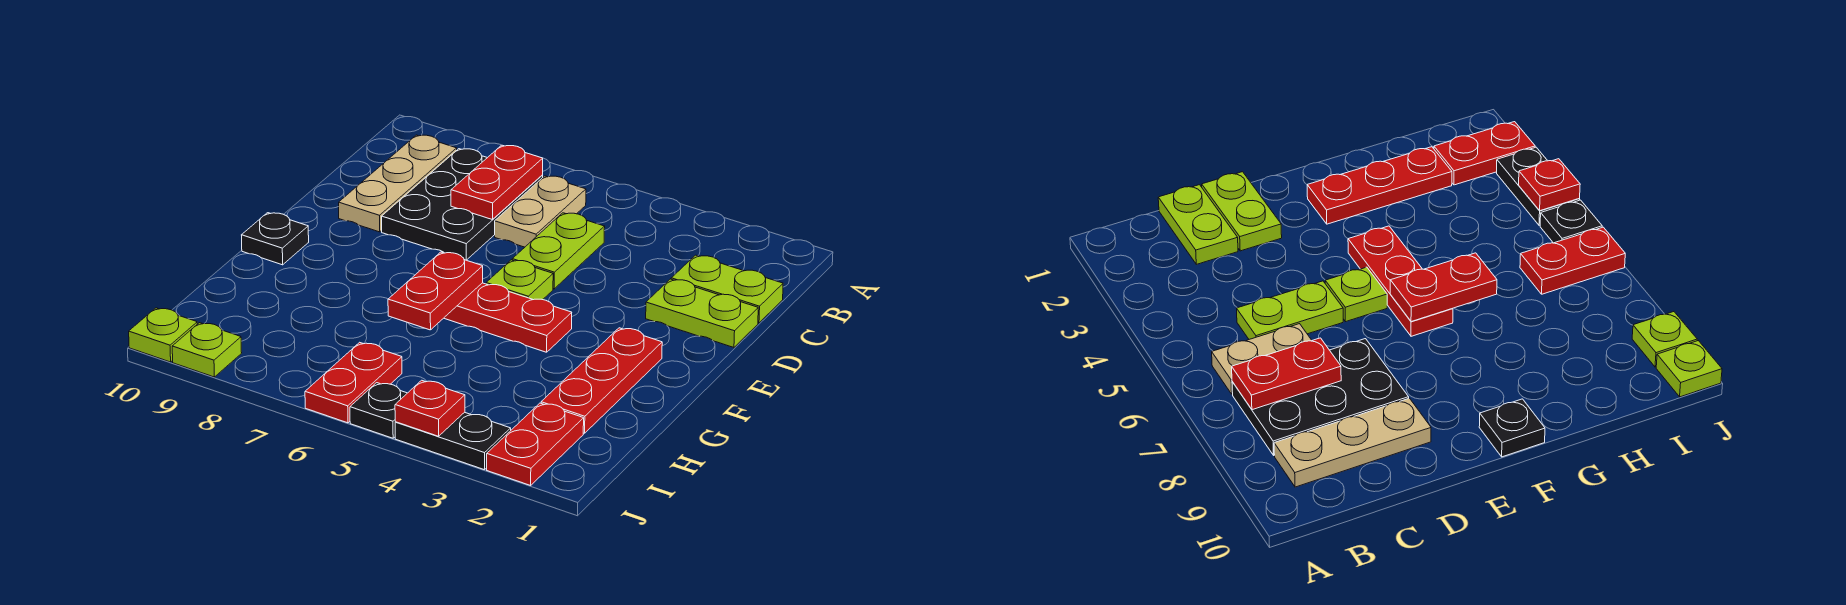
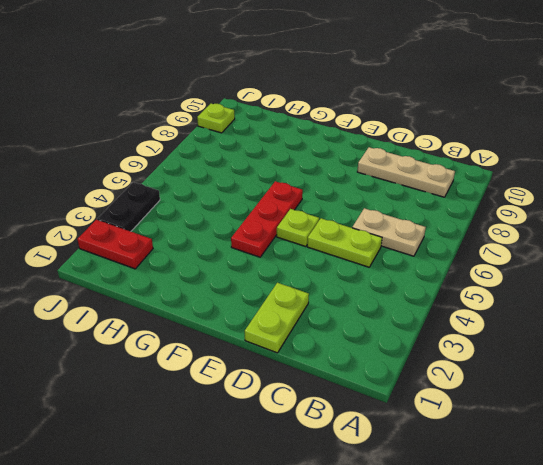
none -> black plate B7:D8 level 1
none -> lime plate C1:C2 level 1
none -> red plate F2:H2 level 1

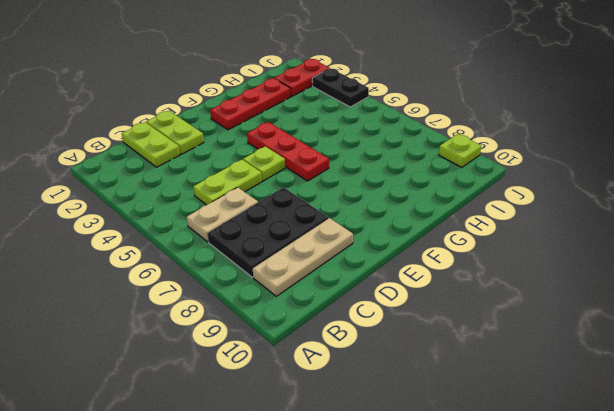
none -> black plate F10 level 1
none -> red plate I6:J6 level 1
none -> black plate J5 level 1

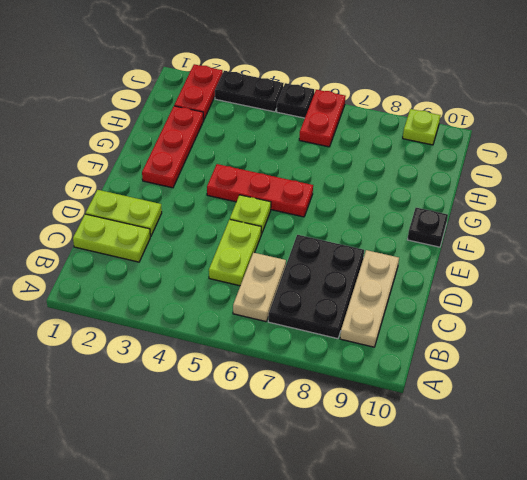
none -> lime plate J10 level 1
none -> red plate B7:C7 level 2
none -> red plate F6:G6 level 2

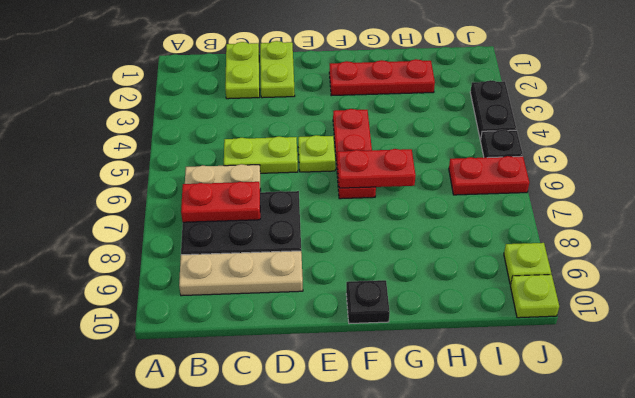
none -> red plate I2:J2 level 1
none -> red plate J4 level 2

